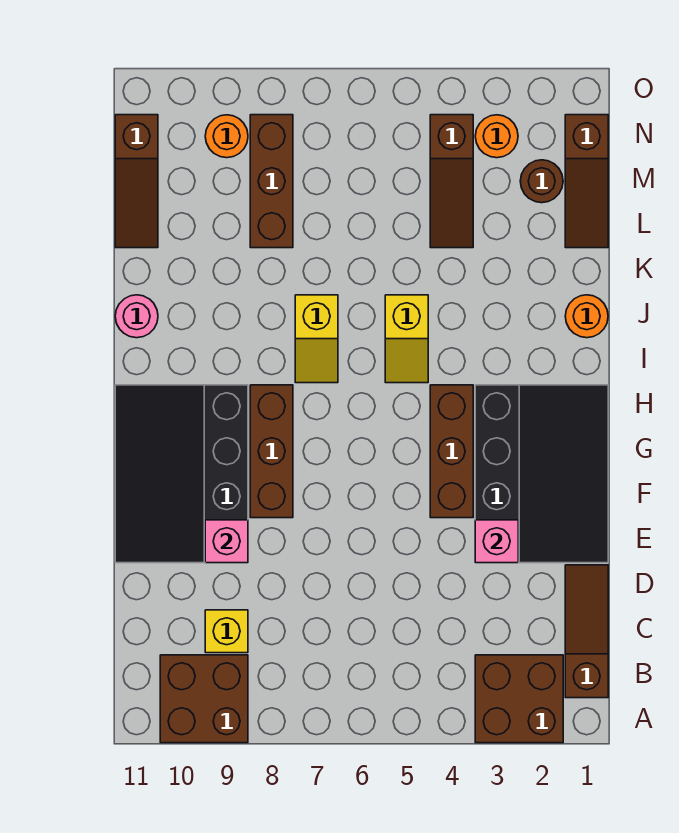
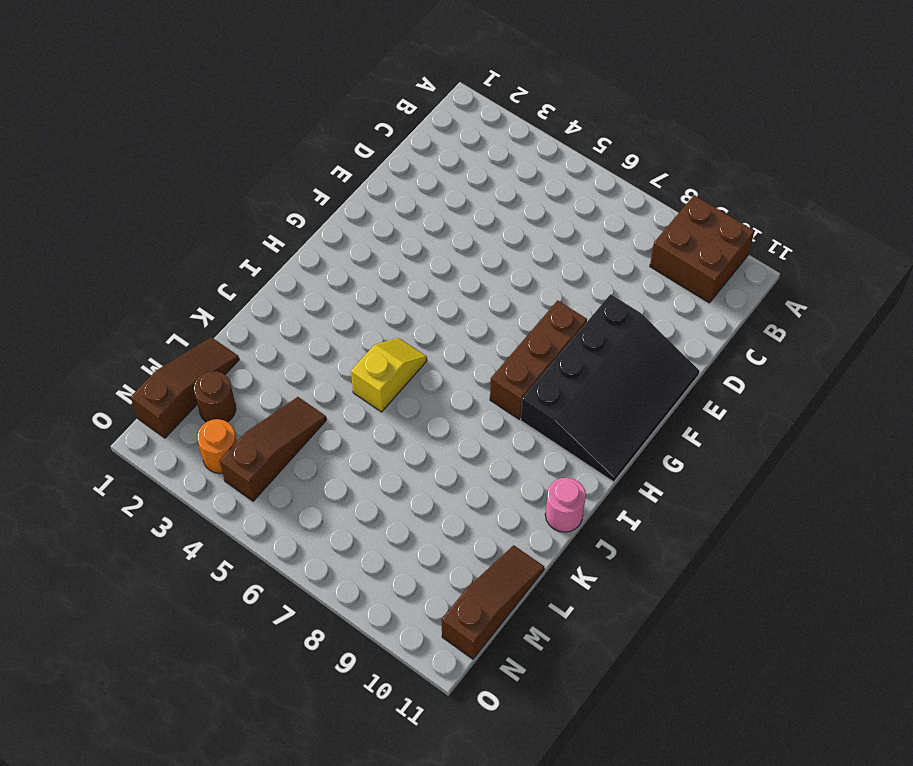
none -> brown brick A2:B3 level 1
none -> brown slope B1:D1 level 1 top B
none -> yellow brick C9 level 1

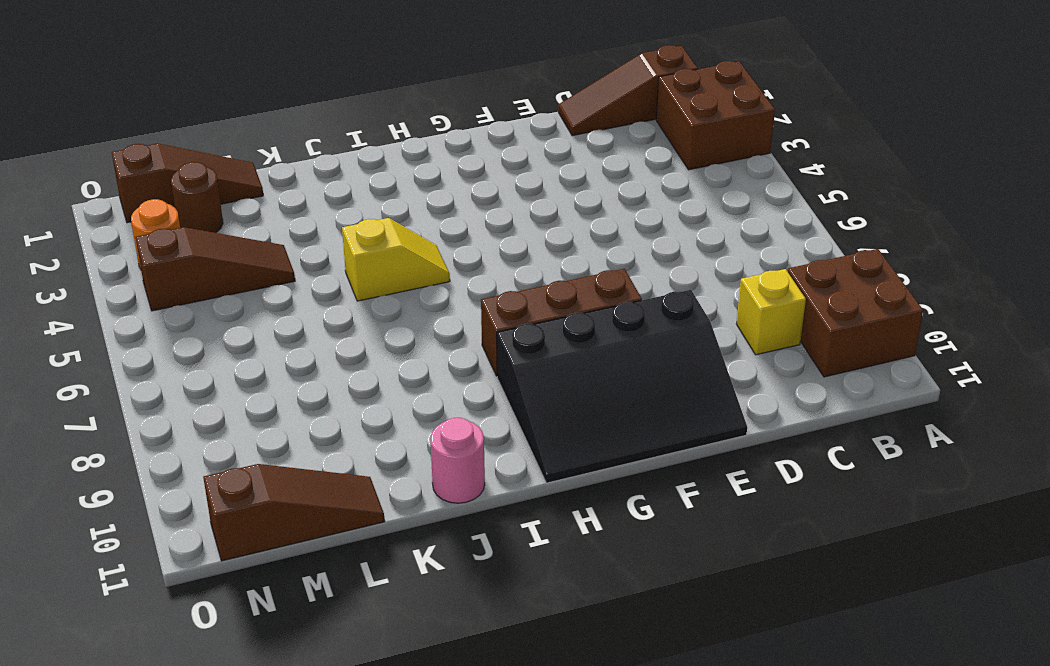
none -> black slope E1:H3 level 1 top 3
none -> brown brick F4:H4 level 1
none -> yellow slope I7:J7 level 1 top J

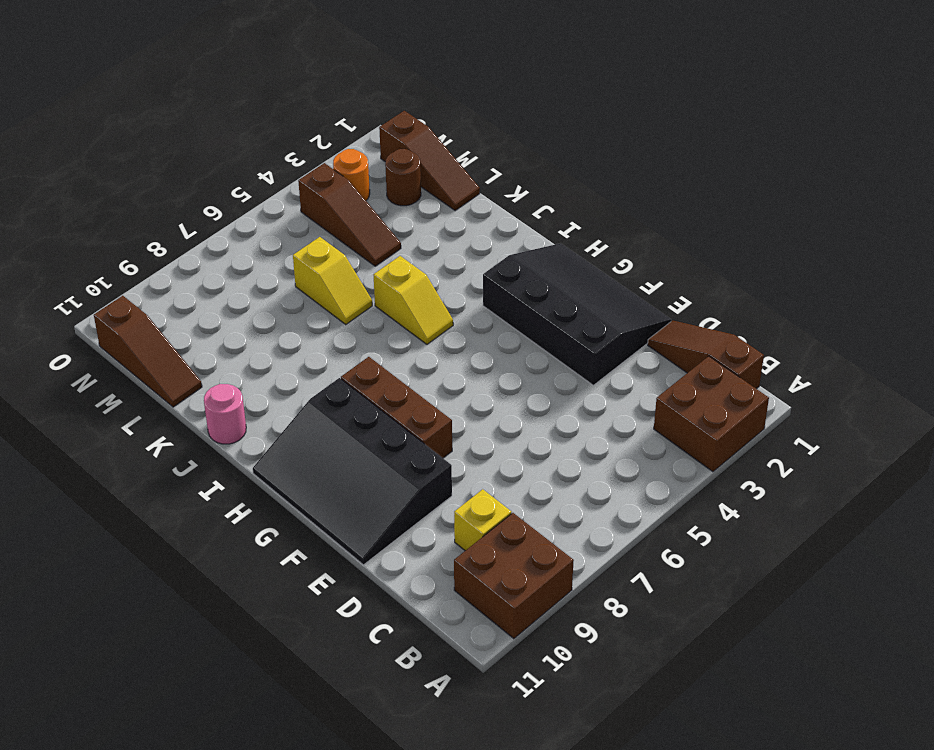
yellow slope K6:L6 level 1 top L -> yellow slope I7:J7 level 1 top J
none -> brown brick F4:H4 level 1
none -> orange round brick J1 level 1
none -> brown brick L8:N8 level 1

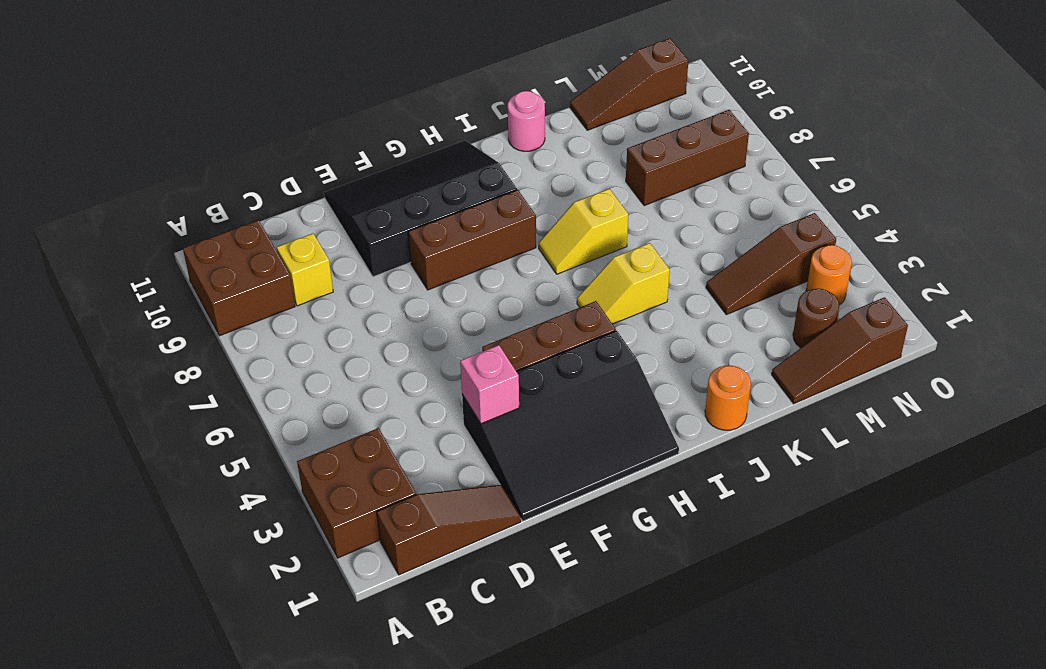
none -> orange round brick N9 level 1
none -> pink brick E9 level 2

